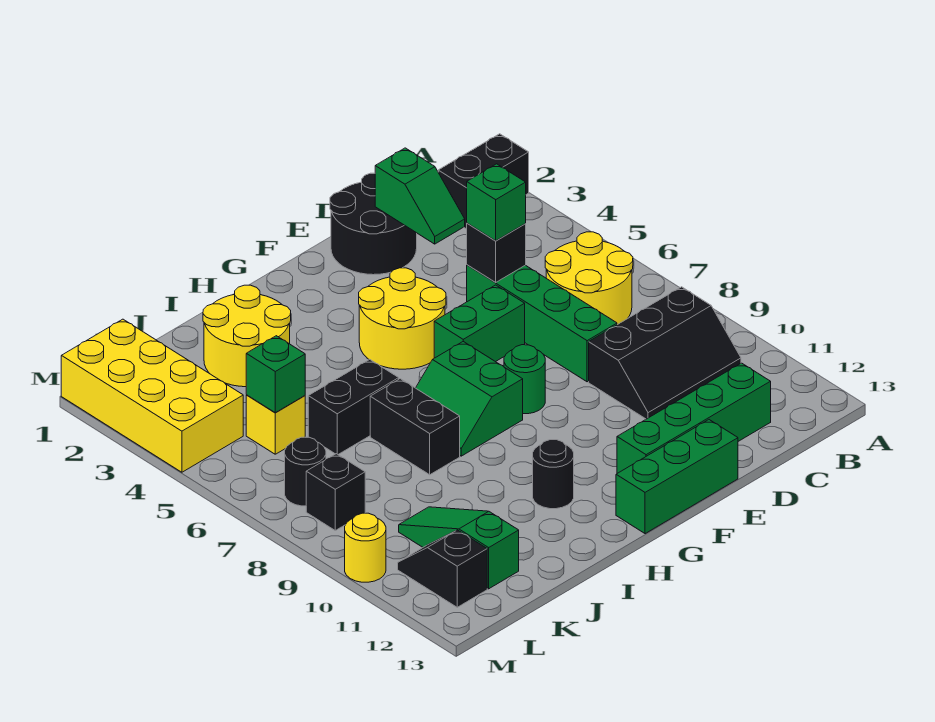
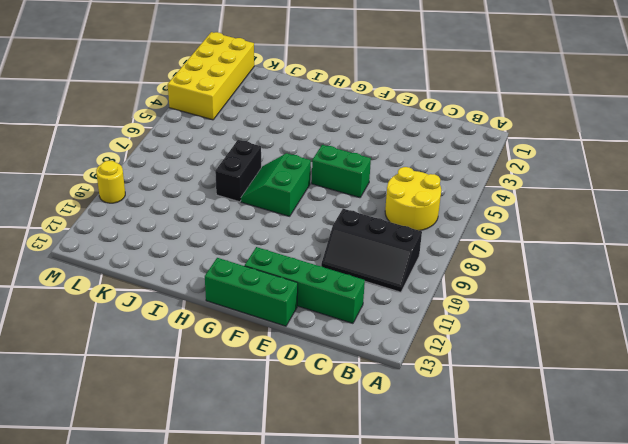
none -> black brick A2:B2 level 1
none -> black round brick D1:E2 level 1
none -> green brick D5:D8 level 1

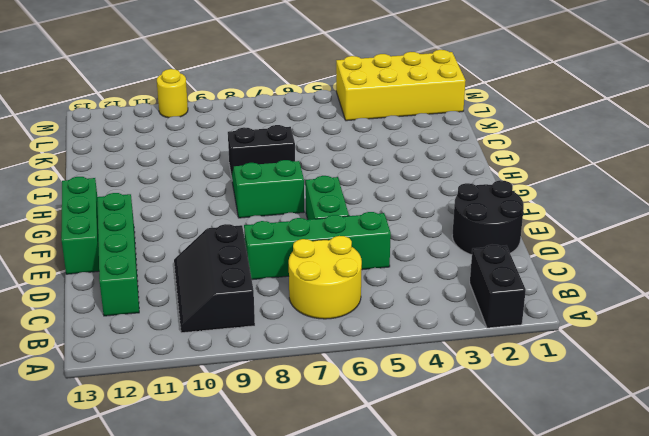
none -> yellow round brick F4:G5 level 1
none -> green round brick F8 level 1
none -> black round brick H11 level 1

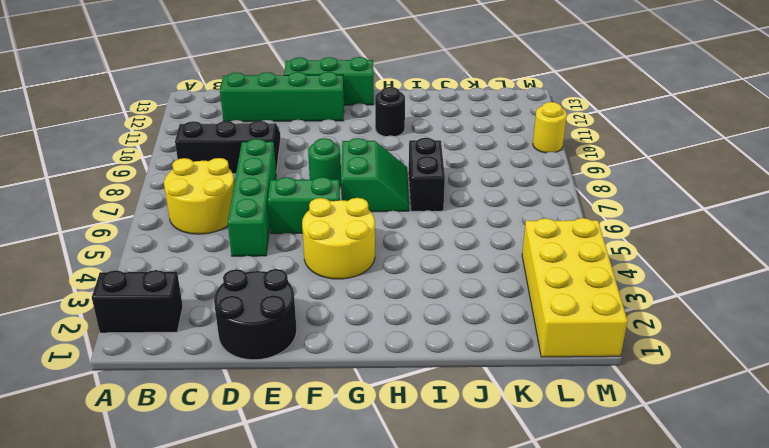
none -> yellow round brick I2:J3 level 1
none -> black brick I6:J6 level 1
none -> yellow brick K5 level 1

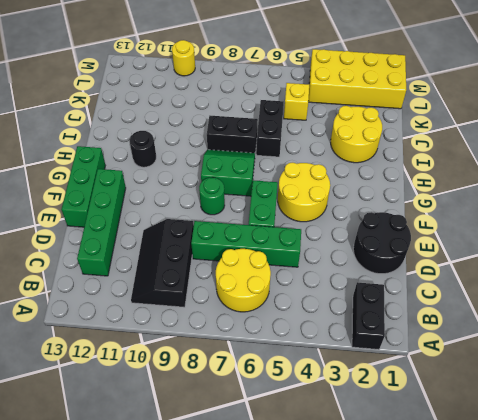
none -> green slope K10:K12 level 1 top 12
none -> black round brick L7 level 1
none -> black brick L8 level 1

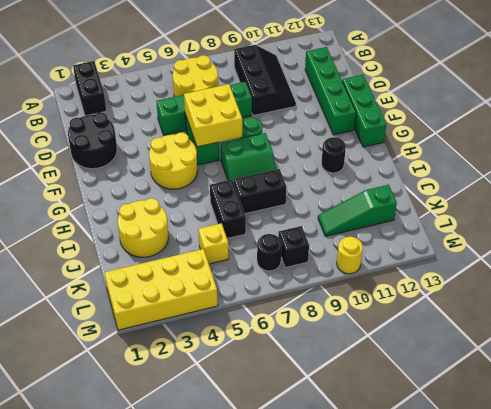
yellow brick E6:F7 level 2 -> none
none -> black slope L11:L12 level 1 top 12
none -> green slope D2:D3 level 2 top 2
none -> black brick D5 level 2

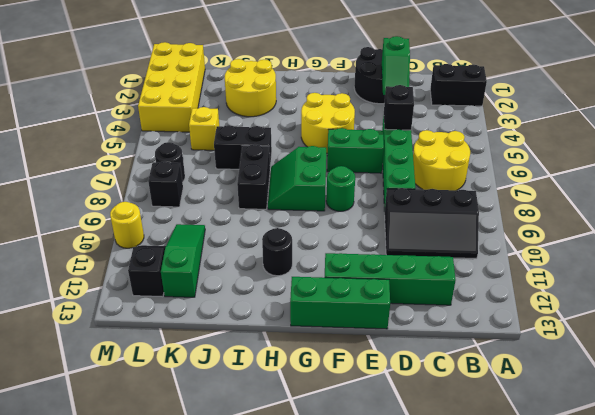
none -> green brick K5 level 2
none -> green brick D5 level 3

